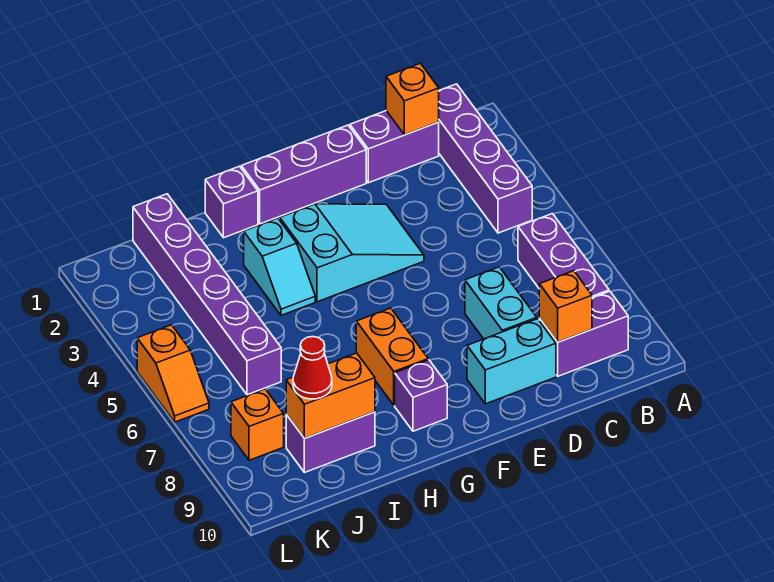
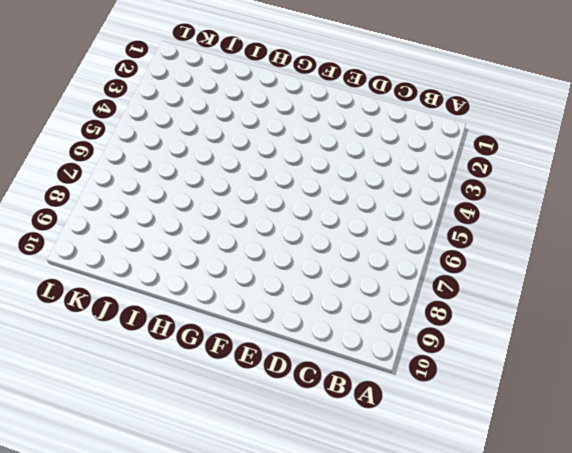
none -> purple brick B1:B4 level 1
none -> purple brick B6:B8 level 1
none -> purple brick B9:C9 level 1

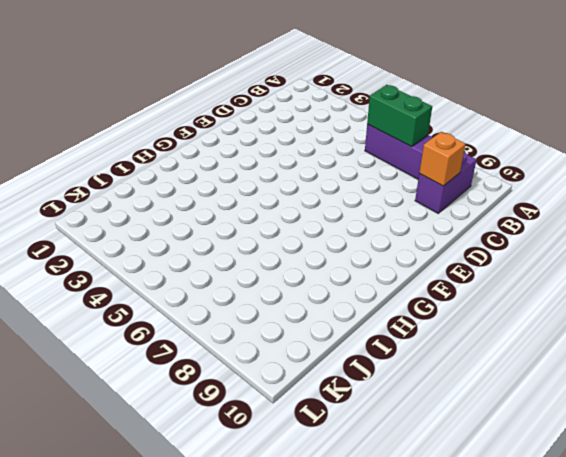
green brick B6:B7 level 2 -> none
none -> purple brick B1:B4 level 1
none -> purple brick C1:D1 level 1
none -> cyan brick D7:D8 level 1

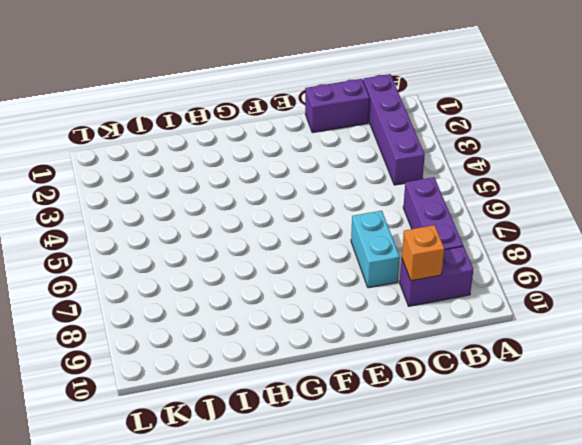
none -> cyan brick D9:E9 level 1
none -> purple brick E1:G1 level 1
none -> cyan slope E3:G4 level 1 top G

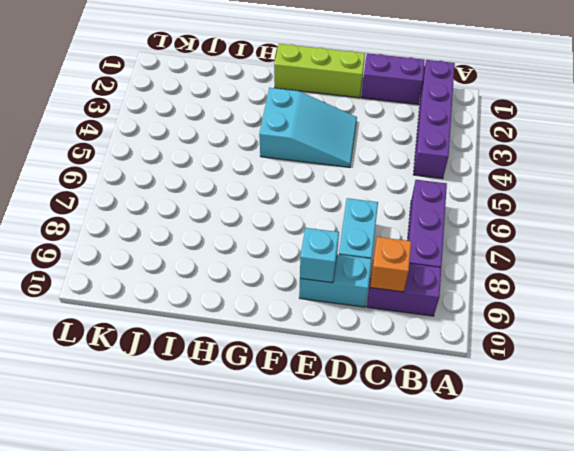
lime brick E1:G1 level 1 -> purple brick E1:G1 level 1
cyan brick E9 level 2 -> none
none -> orange brick G7:G8 level 1
none -> purple brick G9 level 1
none -> purple brick H1 level 1

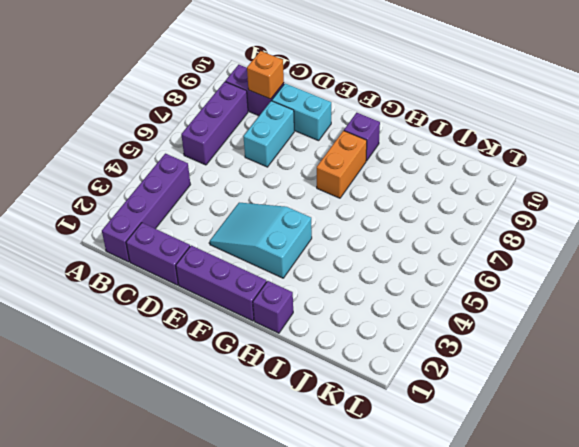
none -> cyan slope H3:H4 level 1 top 3
none -> purple brick I9:J9 level 1
none -> purple brick J1:J6 level 1

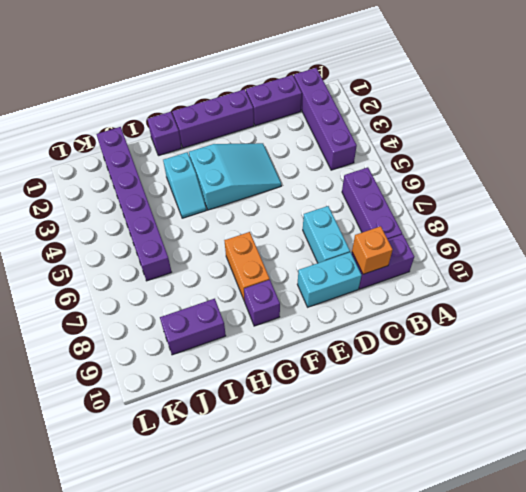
none -> orange brick K8 level 1
none -> orange slope L5:L6 level 1 top 5
none -> orange brick C1 level 2

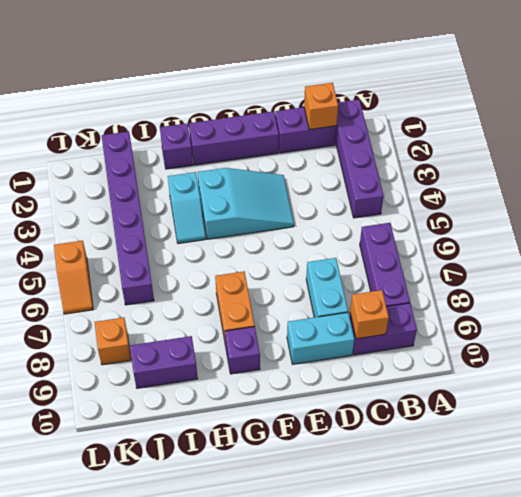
none -> orange brick I9:J9 level 2
none -> red cone J9 level 3

